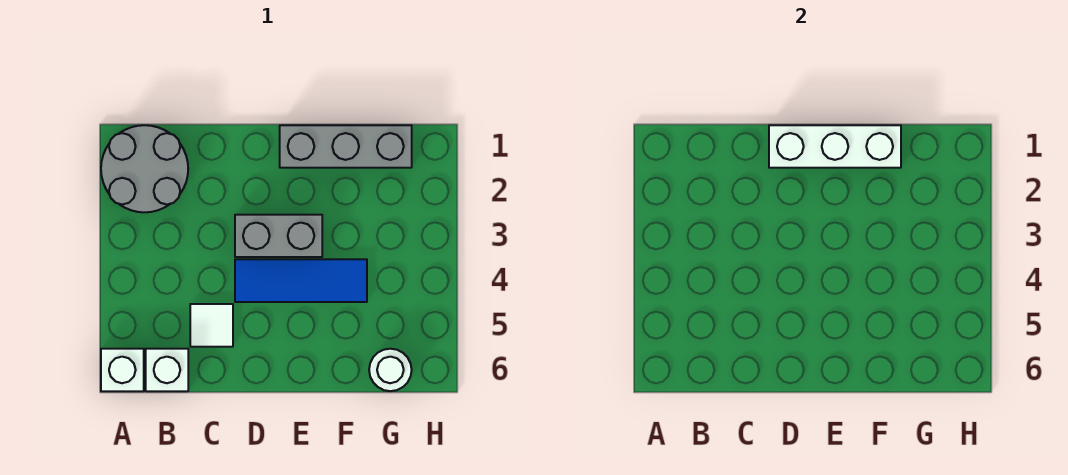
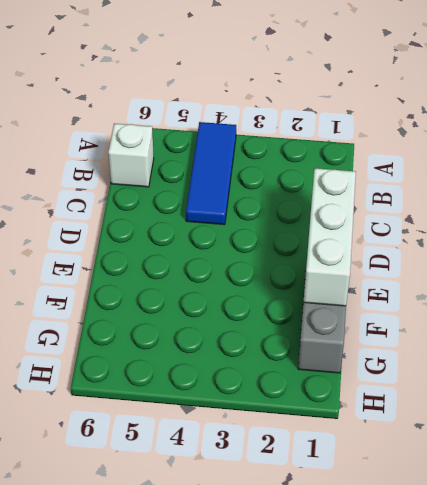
blue tile A4:C4 level 1 -> blue tile D4:F4 level 1
none -> grey round brick A1:B2 level 1
none -> white brick A6 level 1

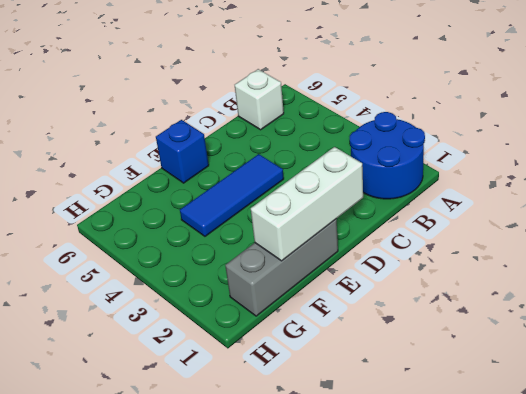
blue round brick A1:B2 level 1 -> grey round brick A1:B2 level 1
blue brick E6 level 1 -> none
none -> white brick A6 level 1
none -> white tile C5 level 1

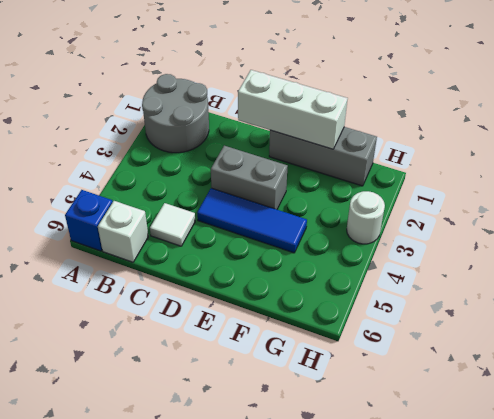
blue brick A6 level 1 -> white brick A6 level 1
white round brick H3 level 1 -> white round brick G6 level 1

